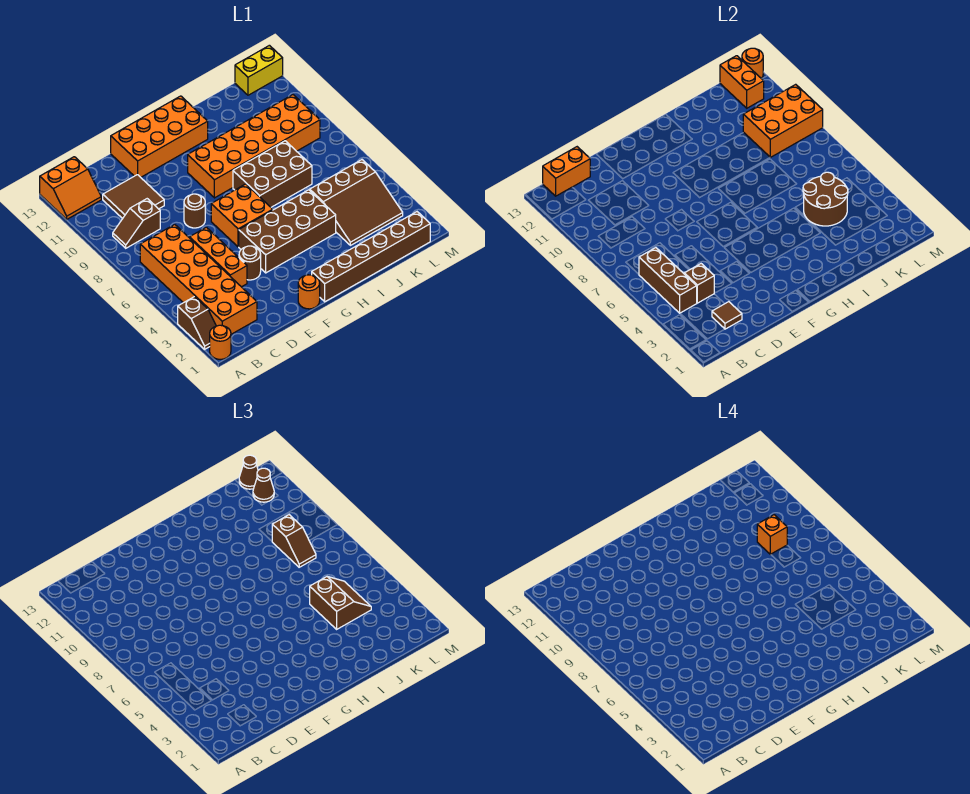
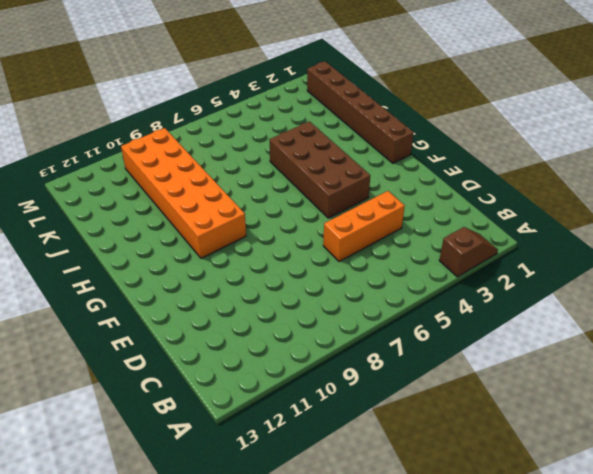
none -> orange round brick A1 level 1
none -> orange slope A12:B13 level 1 top 13
none -> orange brick B2:C7 level 1
none -> brown slope B9:C9 level 1 top C

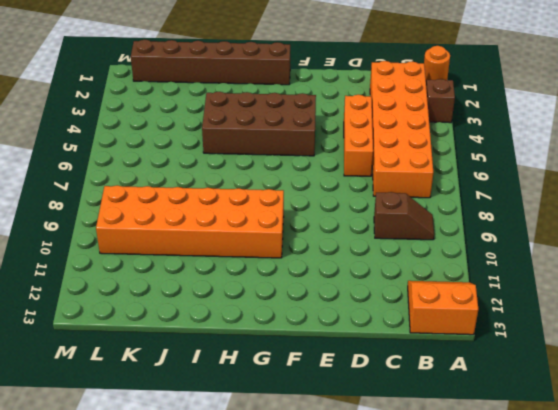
none -> brown tile C10:D11 level 1
none -> brown round brick E4 level 1
none -> brown round brick E8 level 1
none -> orange brick E12:H13 level 1

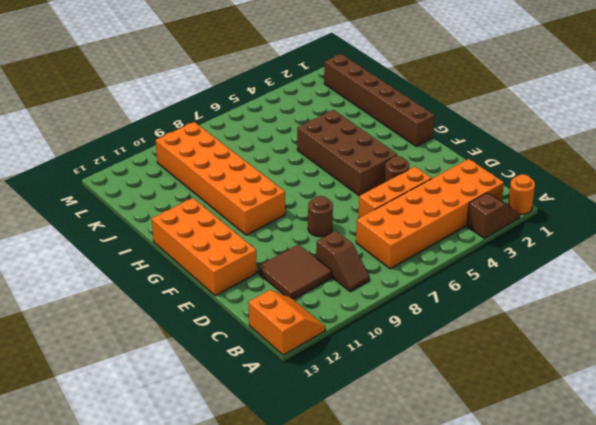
none -> orange round brick F1 level 1
none -> orange brick F6:G7 level 1
none -> brown brick H7:J8 level 1
none -> brown slope J3:L5 level 1 top 5

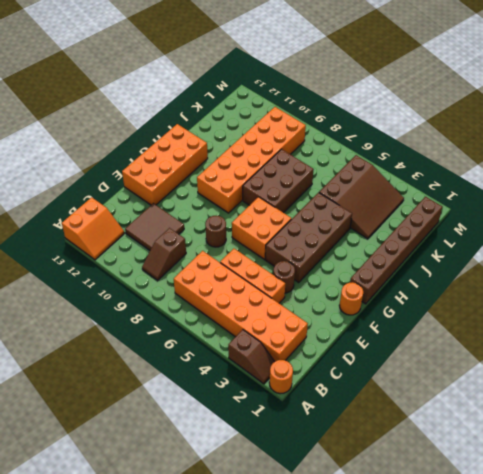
none -> yellow brick L13:M13 level 1
none -> brown brick B4:B6 level 2
none -> orange brick B13:C13 level 2
none -> brown tile C2 level 2

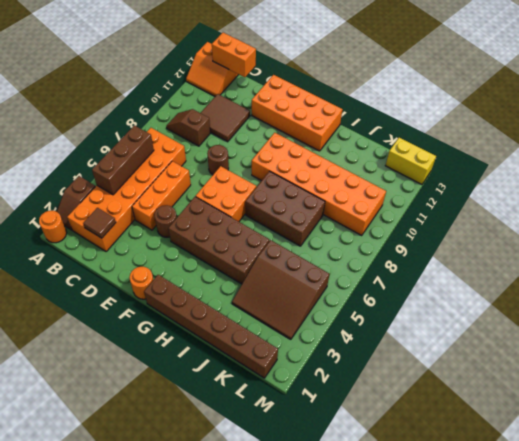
none -> brown brick C4 level 2
none -> brown round brick J4:K5 level 2
none -> orange brick K9:M10 level 2
none -> orange brick L12:L13 level 2

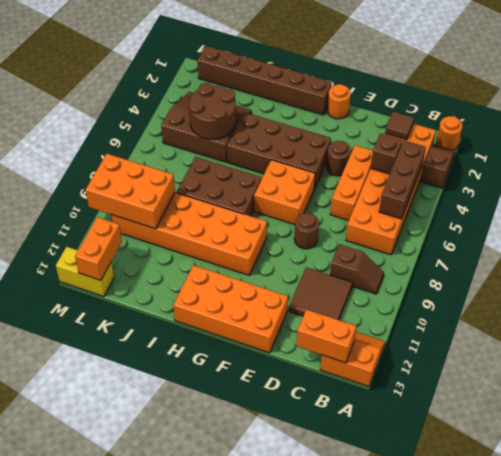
none -> orange round brick M13 level 2
none -> brown slope J4:K5 level 3 top J
none -> brown slope K8:K9 level 3 top 9
none -> brown cone L12 level 3

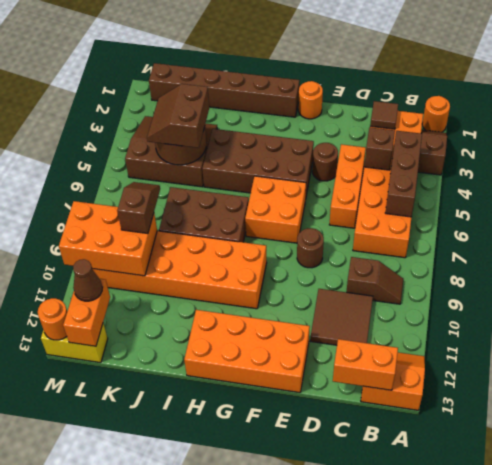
none -> brown cone L13 level 3
none -> orange brick K9 level 4

